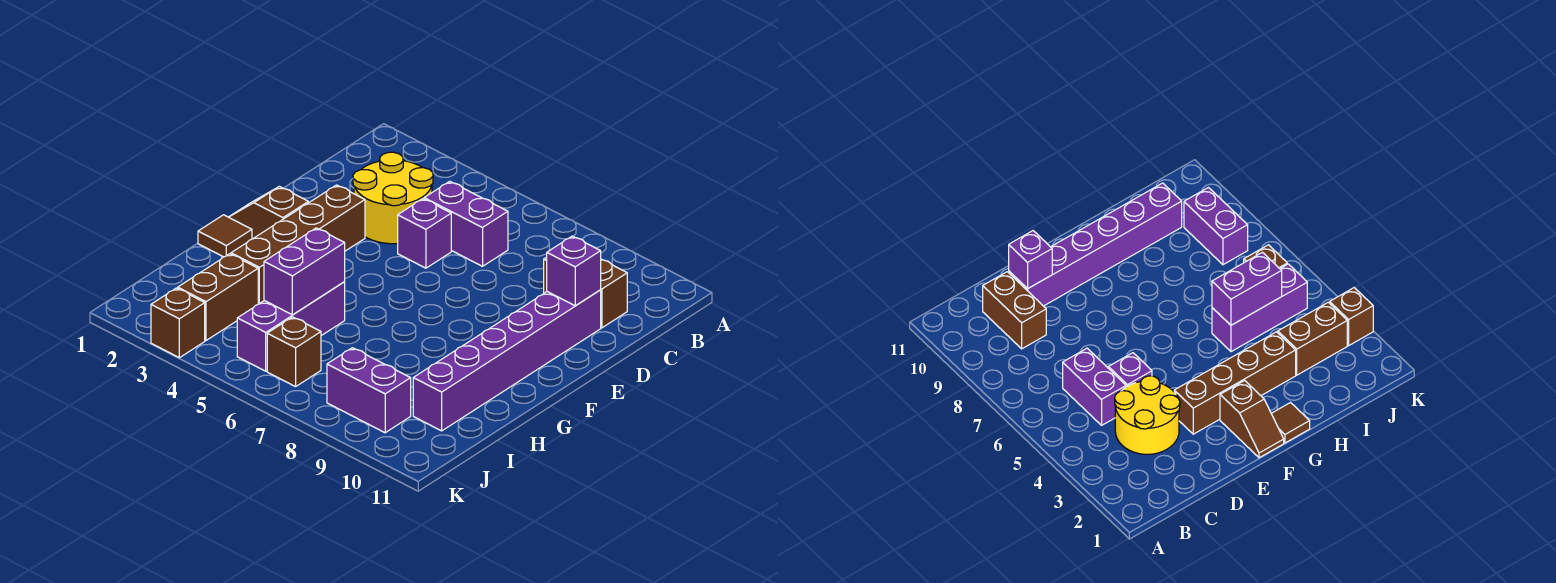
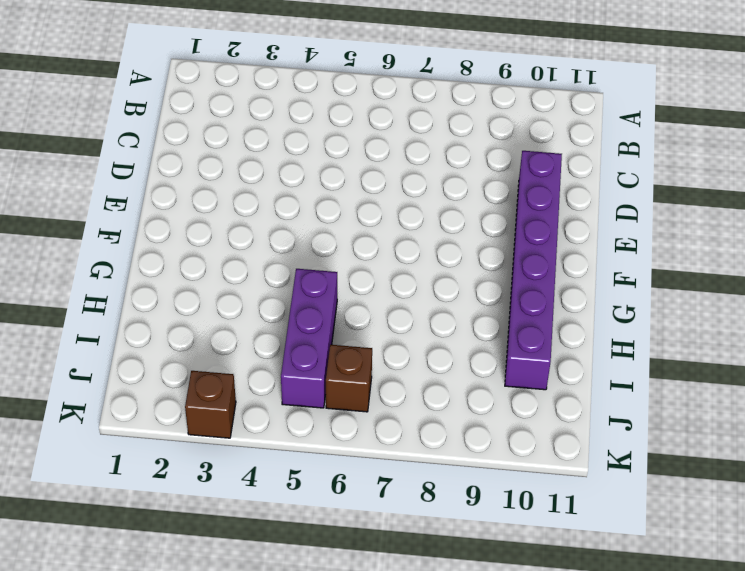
none -> yellow round brick C3:D4 level 1
none -> purple brick C5:C6 level 1
none -> brown brick C9:C10 level 1

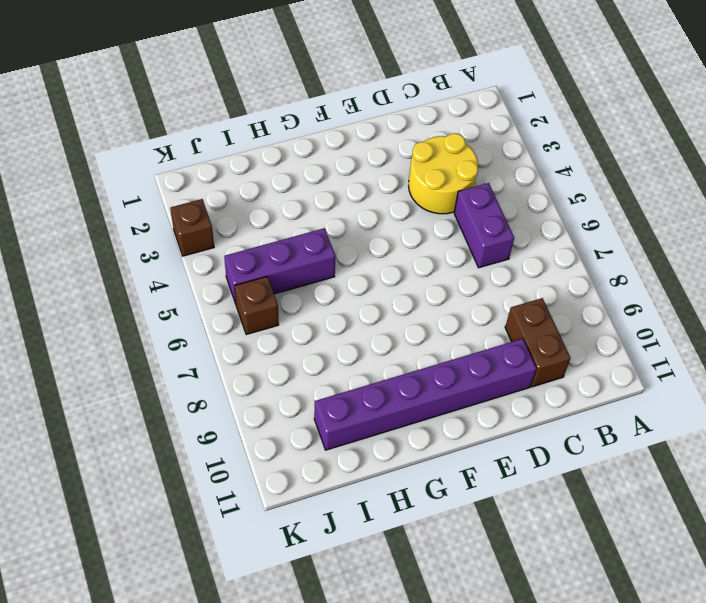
none -> purple brick D5 level 1
none -> brown brick E3:H3 level 1
none -> brown slope F1:F2 level 1 top 2

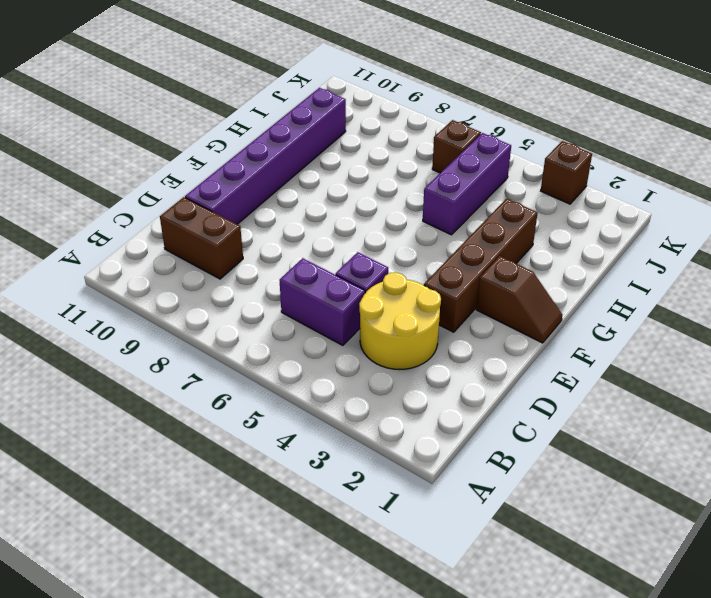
none -> brown tile G1 level 1
none -> brown brick I3:J3 level 1
none -> purple brick J8:J9 level 1

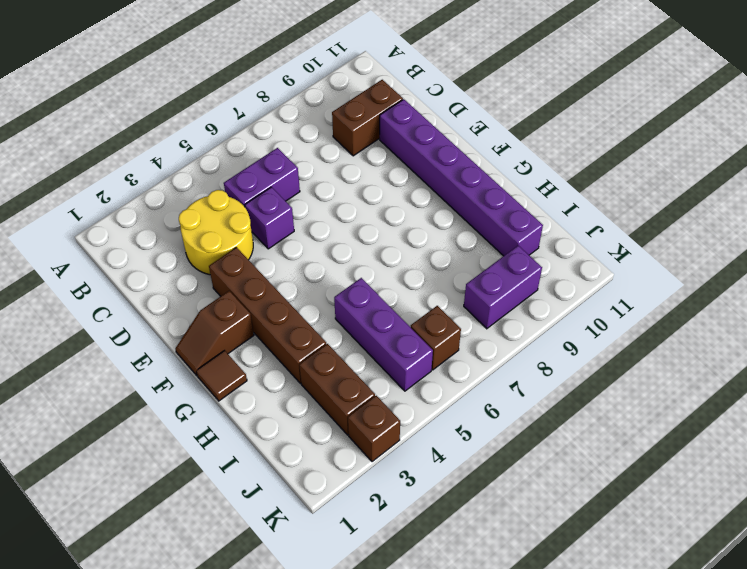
none -> purple brick D10 level 2
none -> purple brick H5:I5 level 2

